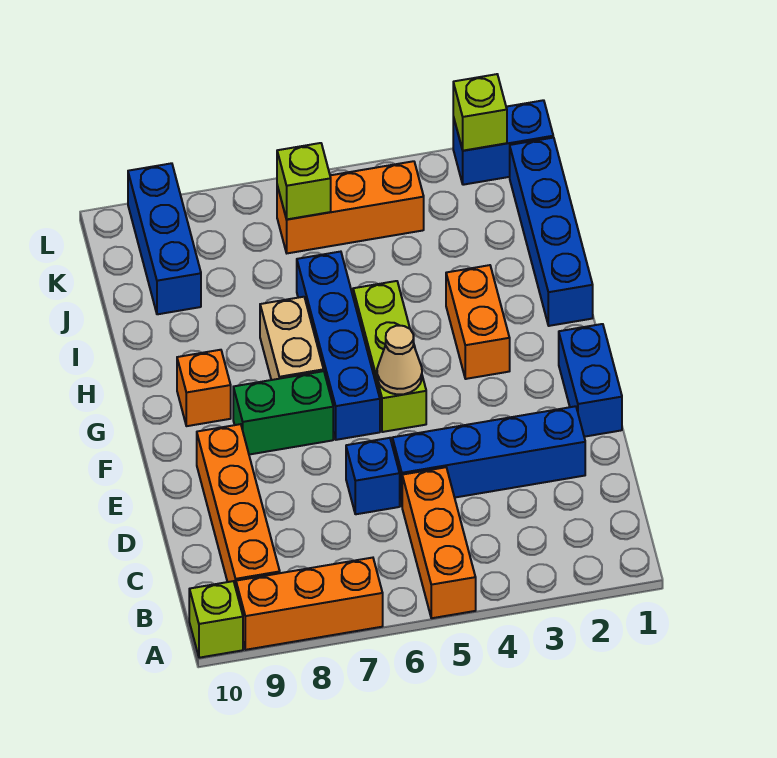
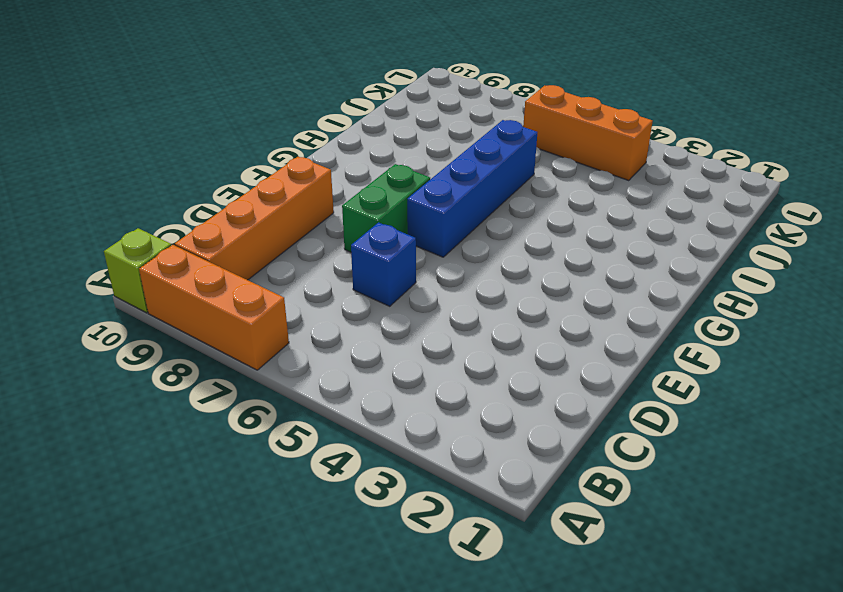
green brick E7:F7 level 1 -> green brick F7:F8 level 1
none -> orange brick A5:C5 level 1
none -> blue brick D2:D5 level 1
none -> blue brick E1:F1 level 1

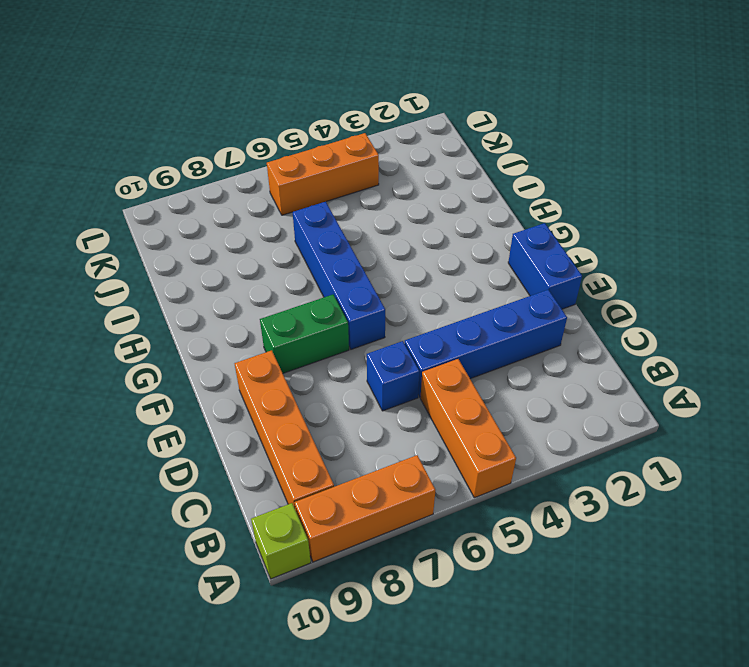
none -> lime brick F5:H5 level 1
none -> orange brick G3:H3 level 1
none -> tan brick G7:H7 level 1

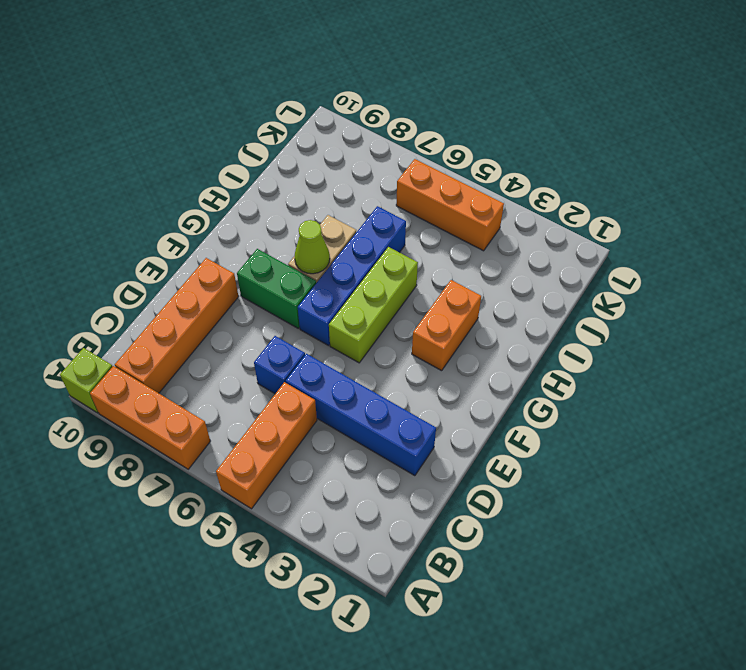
lime cone G7 level 2 -> none
none -> blue brick E1:F1 level 1
none -> orange brick G9 level 1
none -> blue brick H1:K1 level 1

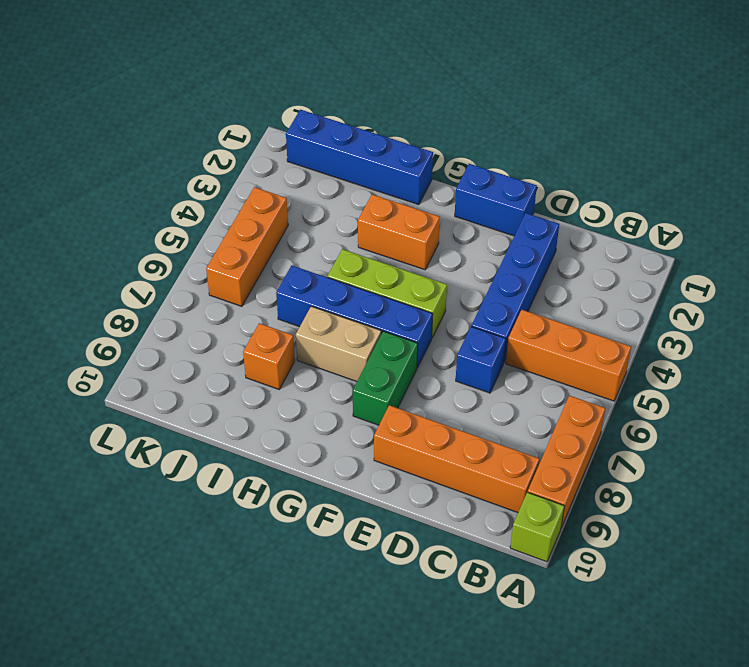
orange brick I8 level 1 -> orange brick G9 level 1
none -> blue brick J9:L9 level 1
none -> blue brick L1:L2 level 1
none -> tan cone F5 level 2

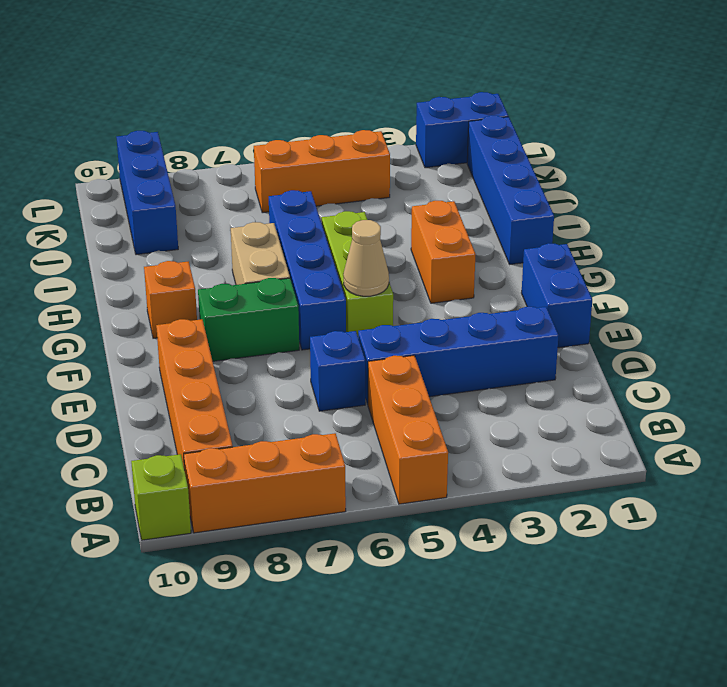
none -> lime brick K6 level 2
none -> lime brick L2 level 2

